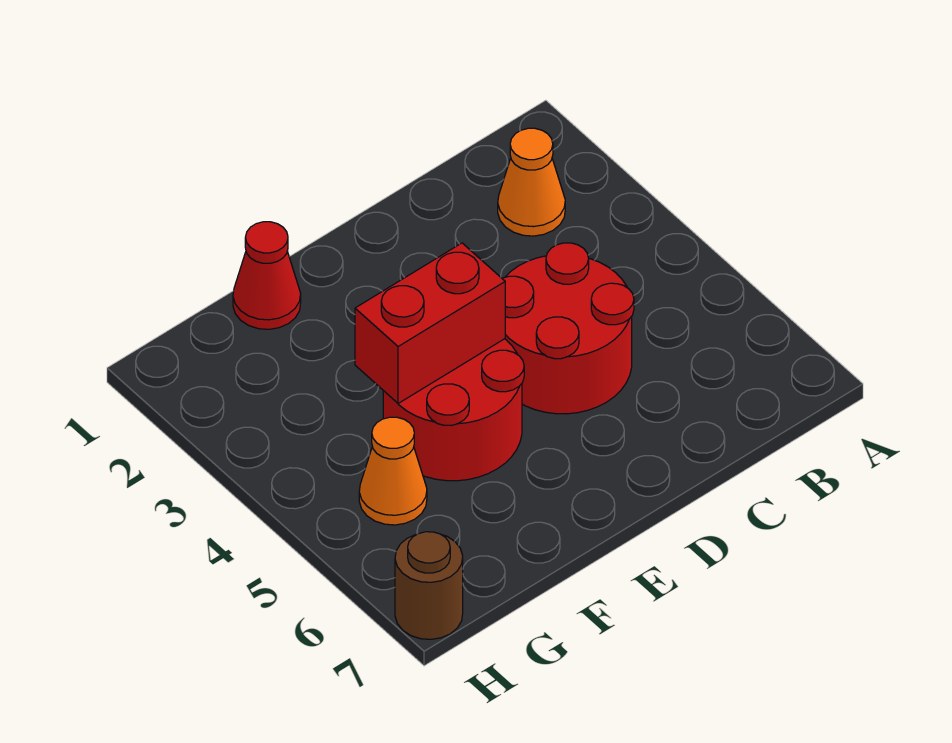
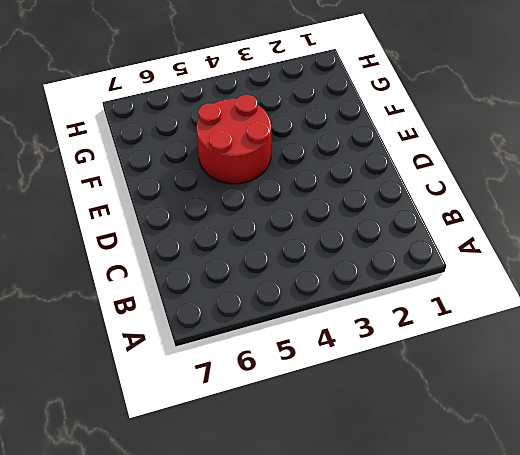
none -> orange cone B2 level 1
none -> red round brick C4:D5 level 1

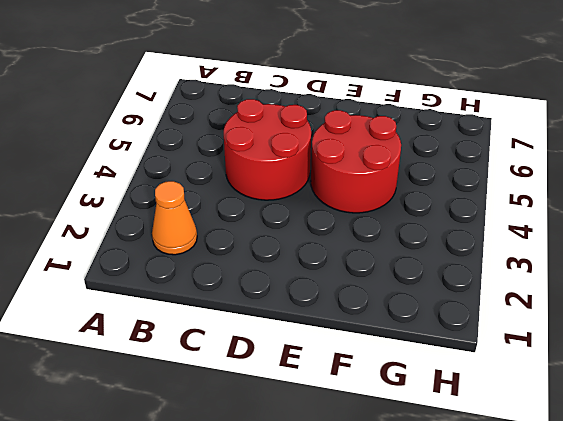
none -> red cone F1 level 1
none -> orange cone G5 level 1

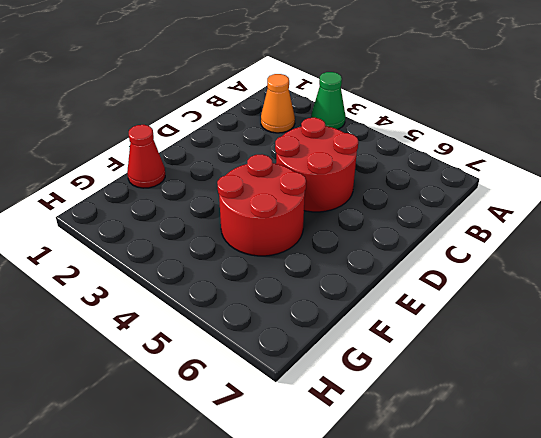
green cone A3 level 1 -> none
none -> orange cone G5 level 1
none -> brown round brick H7 level 1

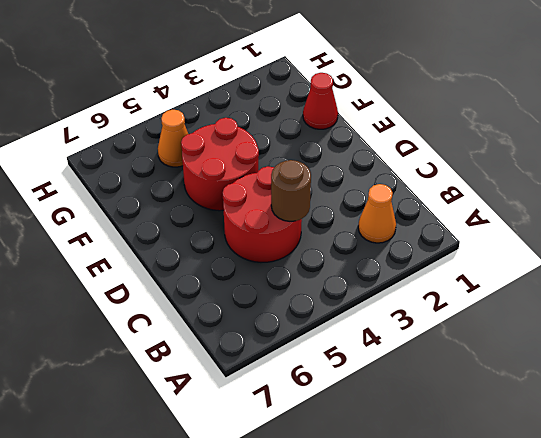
brown round brick C4 level 2 -> brown round brick H7 level 1
none -> red brick E4:F4 level 2

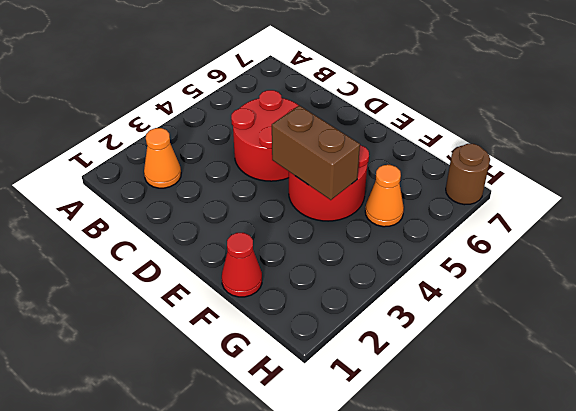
brown brick E4:F4 level 2 -> red brick E4:F4 level 2

